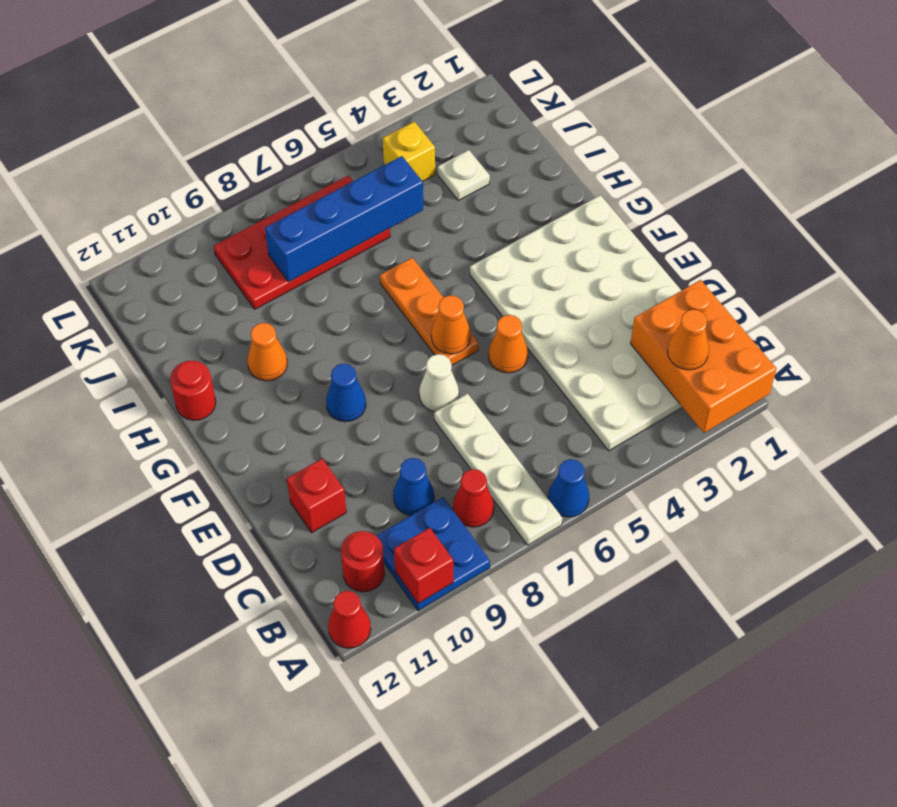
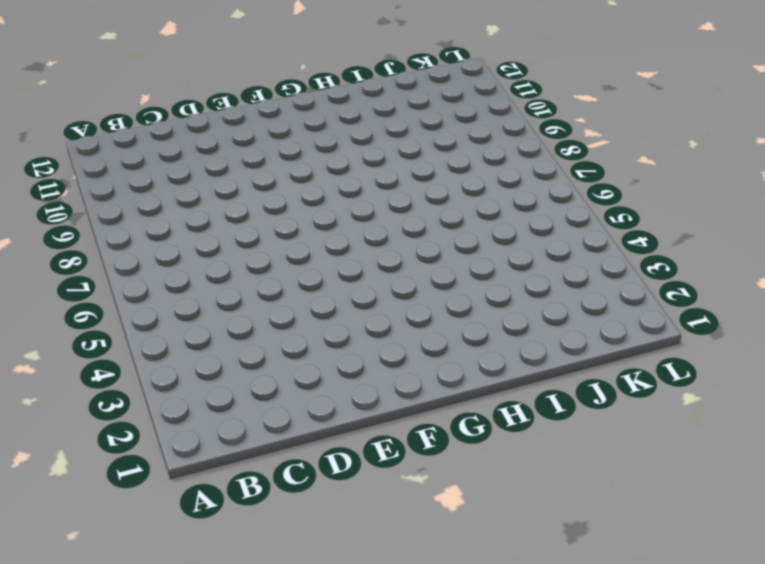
none -> blue cone A6 level 1
none -> white plate A7:D7 level 1
none -> blue plate A9:B10 level 1

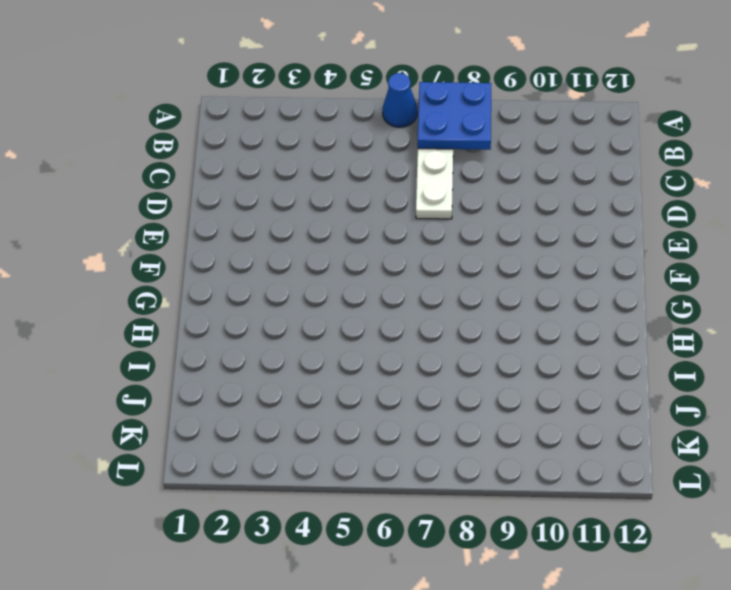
blue plate A7:B8 level 2 -> blue plate A9:B10 level 1
none -> red cone A12 level 1
none -> white plate B1:G4 level 1
none -> red cone B8 level 1

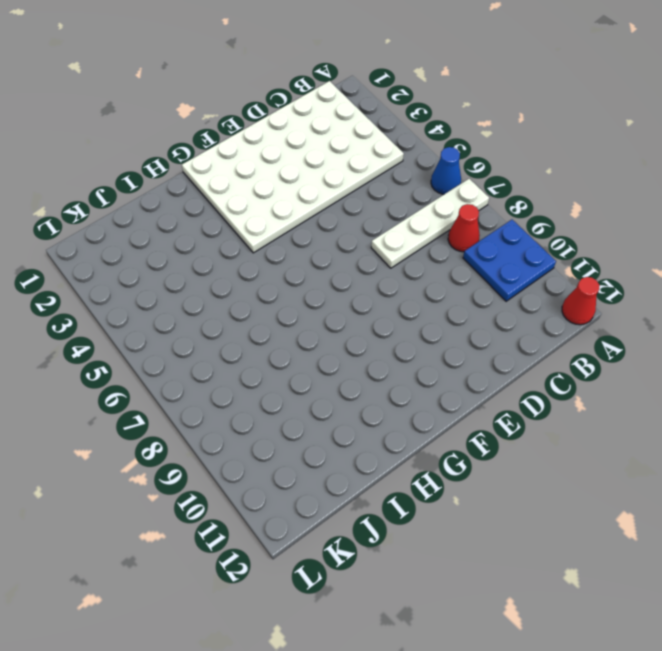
none -> red round brick B11 level 1
none -> blue cone C9 level 1
none -> red brick D11 level 1

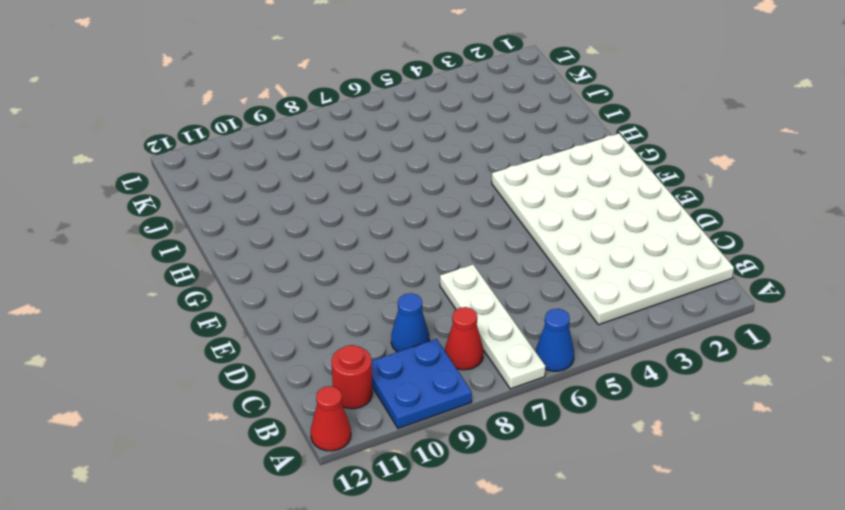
none -> red brick D11 level 1
none -> orange cone E5 level 1
none -> white cone E7 level 1

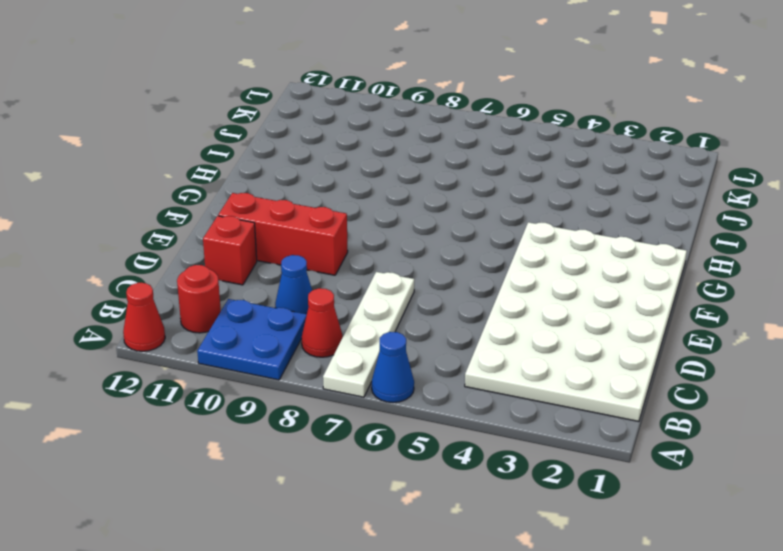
red brick E9:E11 level 1 -> none
none -> orange cone E5 level 1
none -> white cone E7 level 1
none -> orange plate F6:H6 level 1

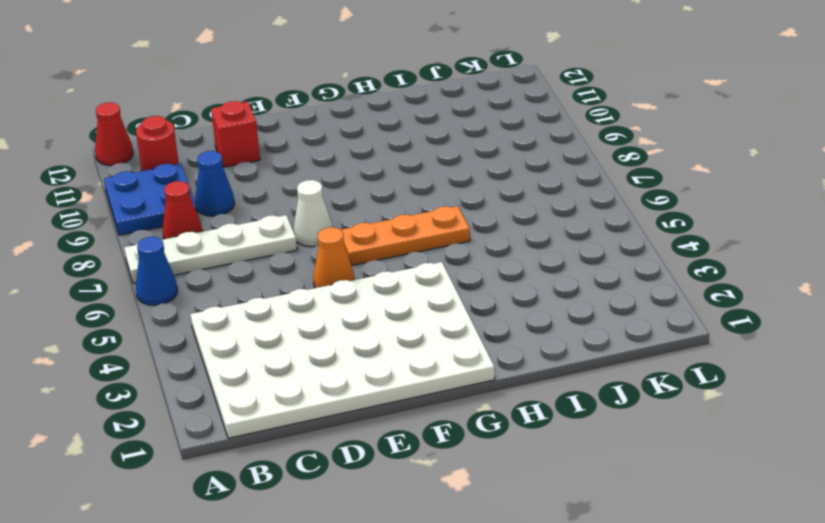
none -> blue cone F9 level 1
none -> orange cone H10 level 1
none -> red round brick H12 level 1

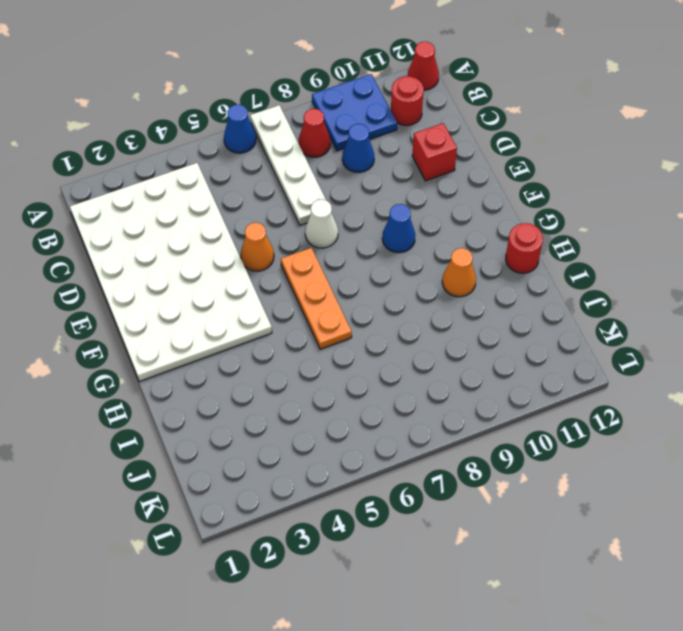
none -> white plate J3 level 1
none -> red plate J6:K9 level 1
none -> yellow brick K4 level 1

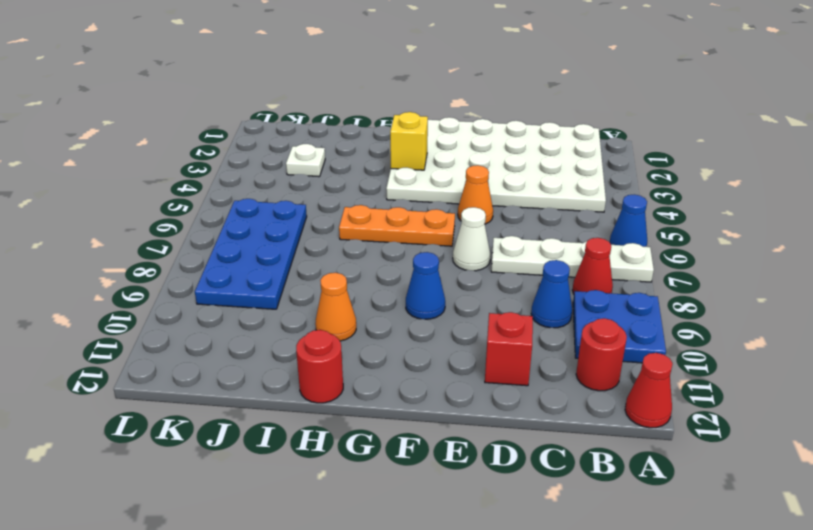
yellow brick G3 level 2 -> yellow brick K4 level 1
blue plate J6:K9 level 1 -> red plate J6:K9 level 1
none -> orange brick A1:C2 level 2
none -> red brick A10 level 2
none -> orange cone F6 level 2

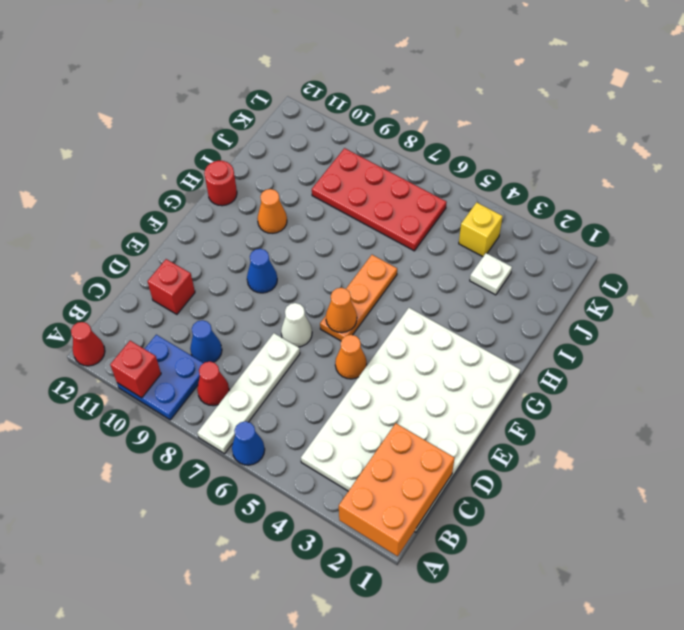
none -> red round brick B11 level 1
none -> blue brick J5:J8 level 2
none -> orange cone B2 level 3

